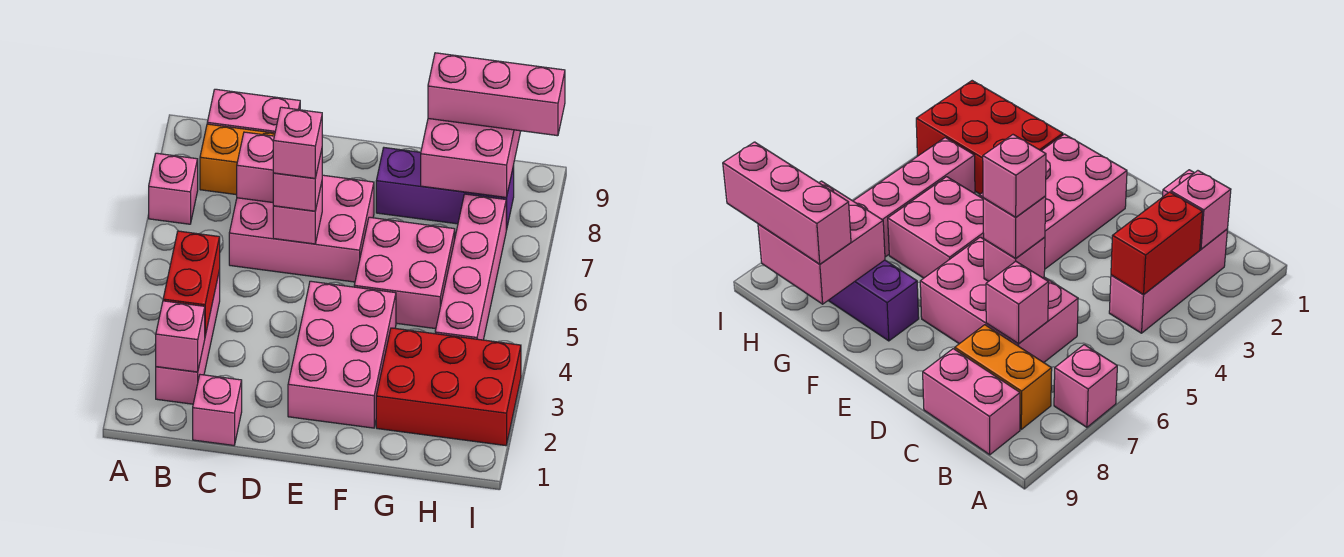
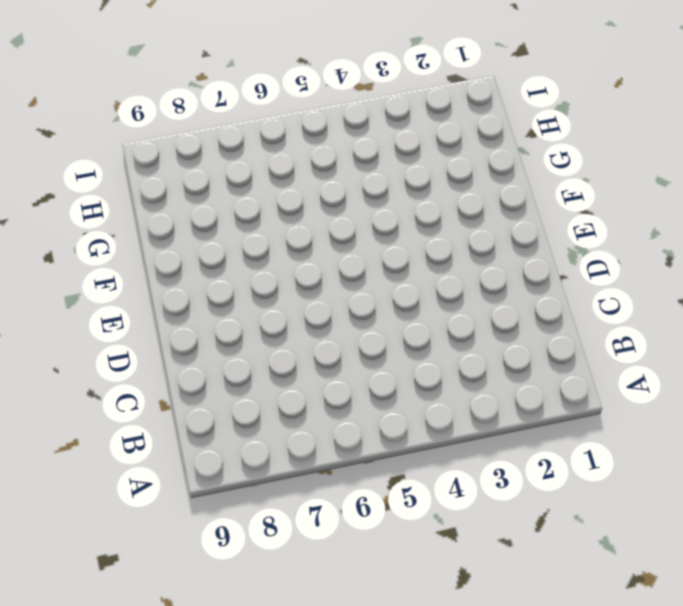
none -> pink brick A7 level 1
none -> pink brick B2:B4 level 1
none -> orange brick B8:C8 level 1

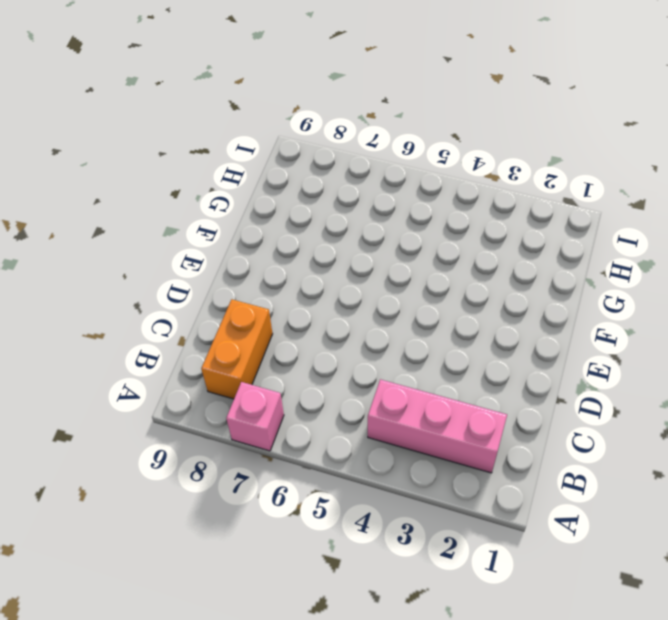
none -> pink brick B9:C9 level 1
none -> pink brick C1 level 1
none -> pink brick C6:E7 level 1

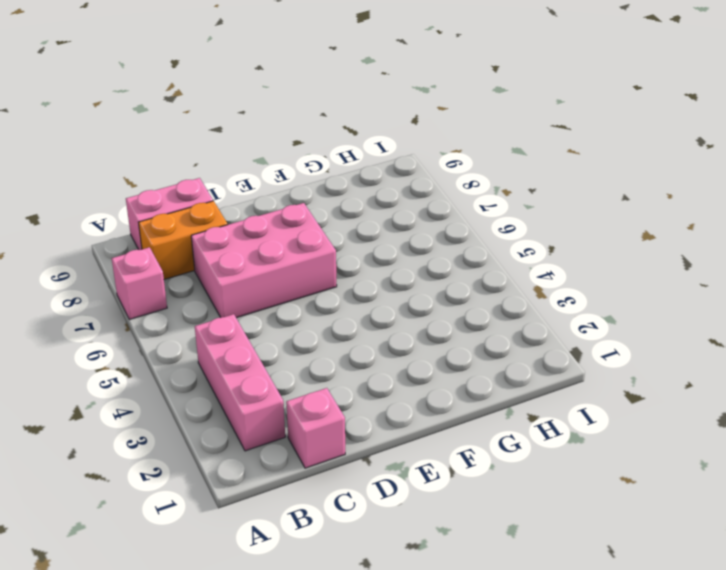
none -> pink brick E2:F4 level 1
none -> pink brick F5:G6 level 1
none -> purple brick F8:H8 level 1

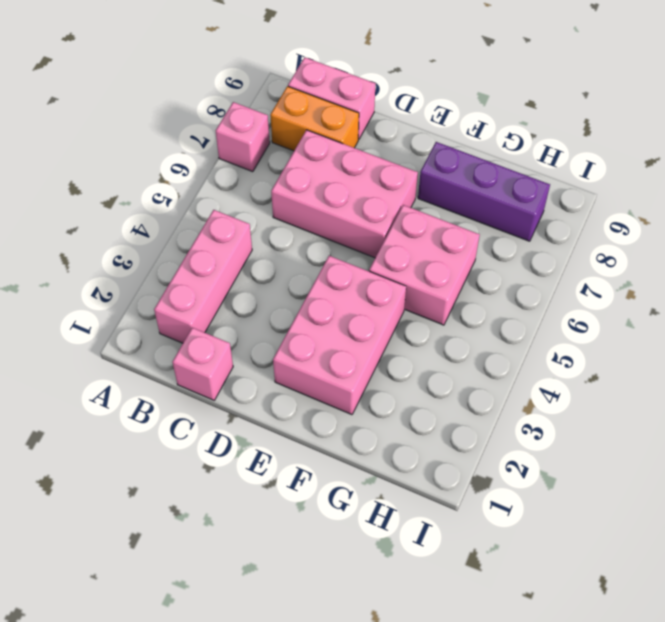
none -> red brick G2:I3 level 1
none -> pink brick H4:H7 level 1
none -> pink brick B2 level 2

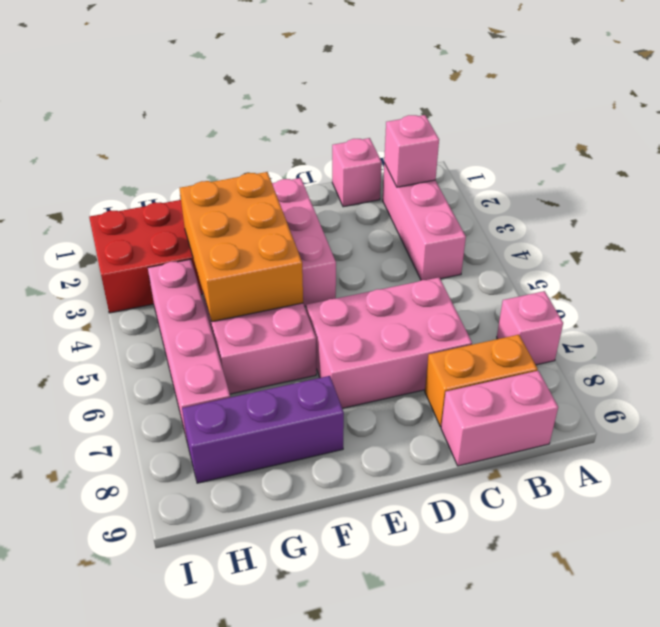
orange brick F3:G5 level 2 -> none
none -> red brick B3:B4 level 2
none -> pink brick C7 level 2
none -> pink brick D6 level 2

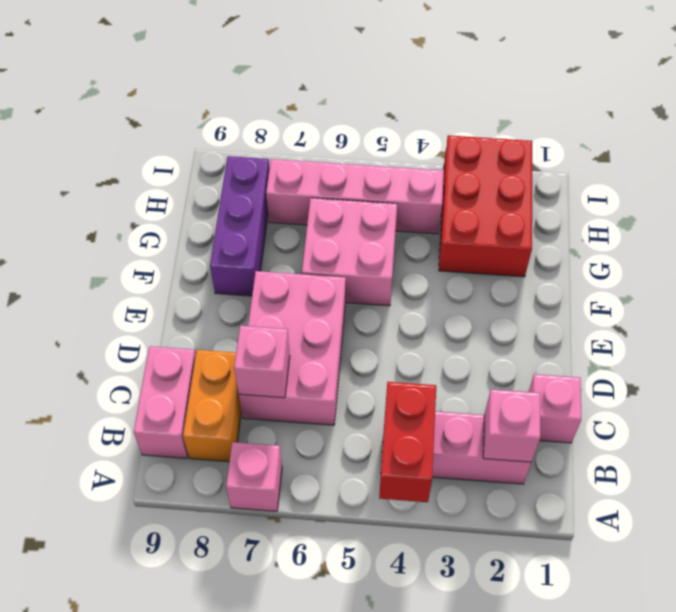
red brick A4:B4 level 2 -> red brick B3:B4 level 2
none -> pink brick E2:F4 level 1
none -> pink brick D6 level 2
none -> pink brick G8:H9 level 2

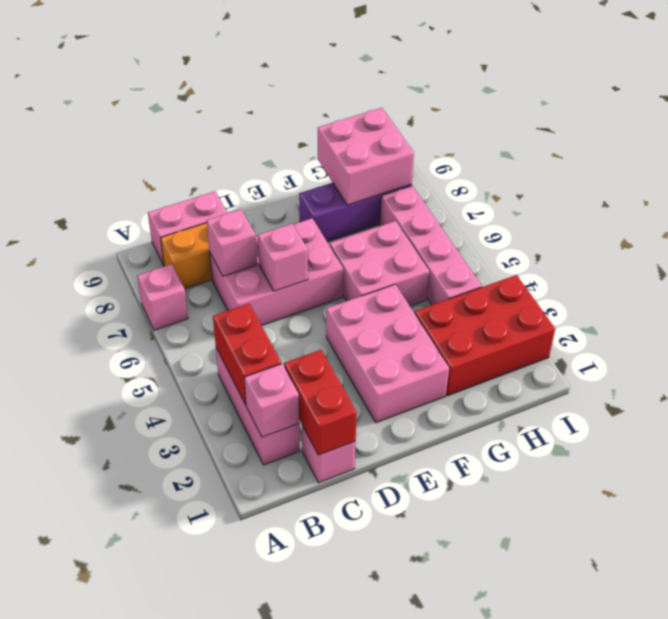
red brick C1:C2 level 2 -> none
none -> pink brick D6 level 3
none -> pink brick G9:I9 level 3
none -> pink brick D6 level 4

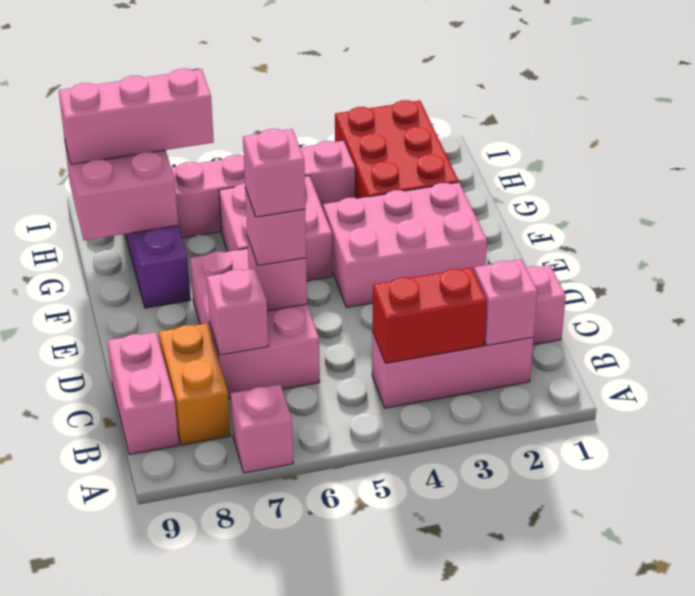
pink brick H7:H9 level 3 -> pink brick G9:I9 level 3

